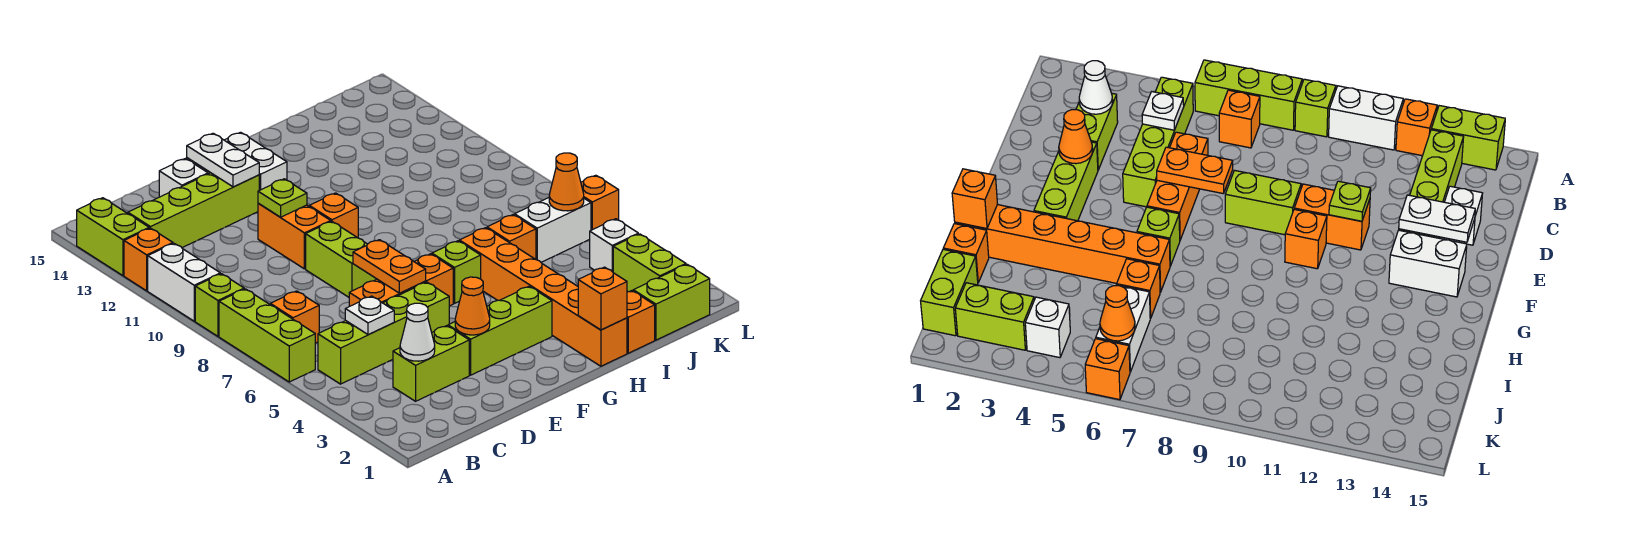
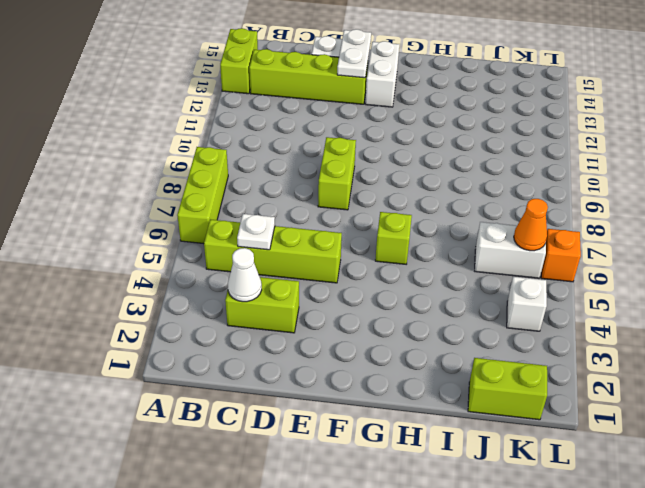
none -> lime brick A9 level 1
none -> white brick A10:A11 level 1
none -> orange brick A12 level 1
none -> orange brick B7 level 1

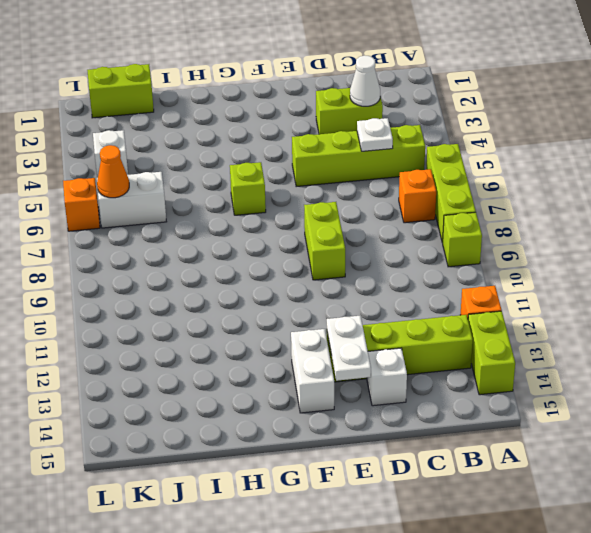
none -> white brick A10:A11 level 1
none -> orange brick D6:F6 level 1
none -> lime brick E3:G3 level 1
none -> orange brick E10:E11 level 1

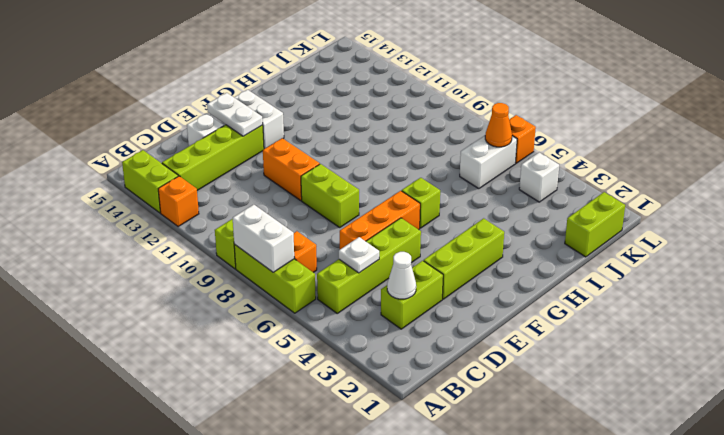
white brick A7:A8 level 2 -> white brick A10:A11 level 1
none -> orange brick F10 level 1
none -> orange brick H1:H6 level 1
none -> orange brick I1 level 1
none -> orange brick I6 level 1

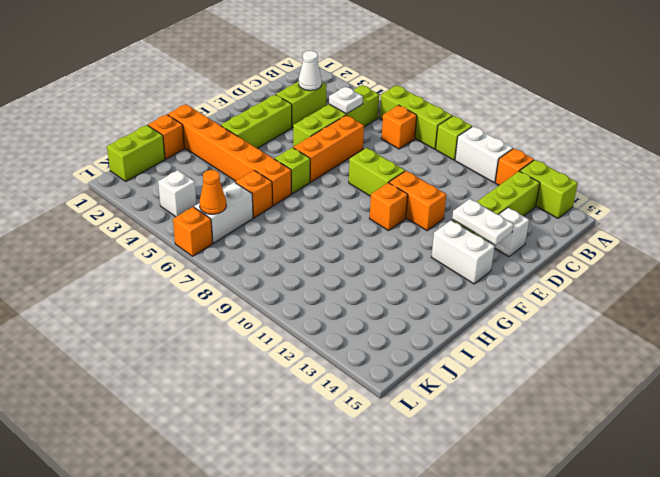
none -> lime brick K2:K3 level 1
none -> orange cone E3 level 2
none -> orange plate E6:E7 level 2
none -> lime plate E11 level 2

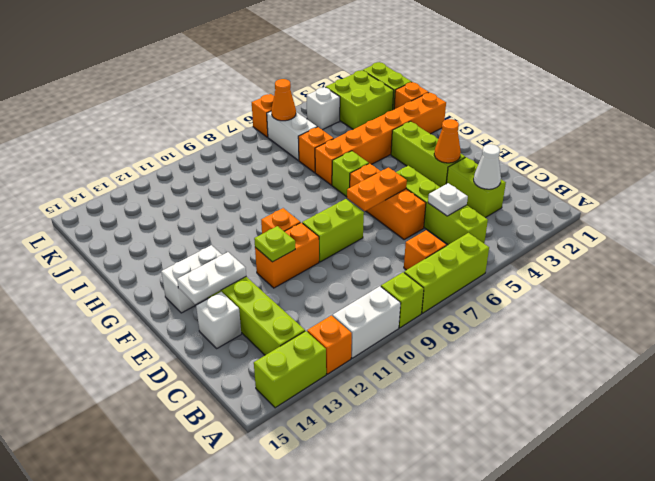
lime brick J2:K3 level 1 -> lime brick K2:K3 level 1
none -> orange brick H1 level 2

